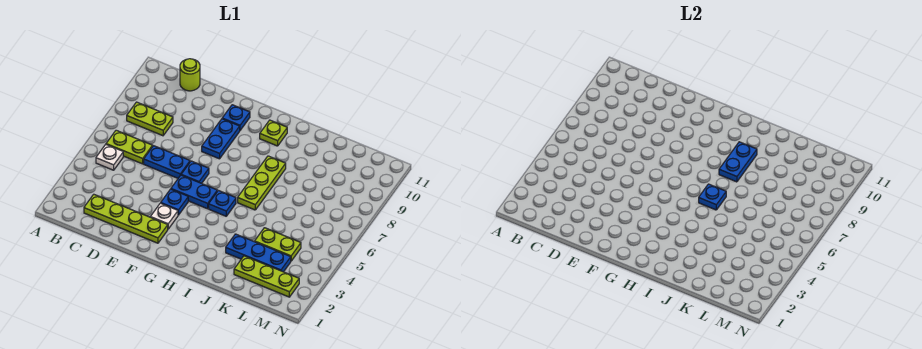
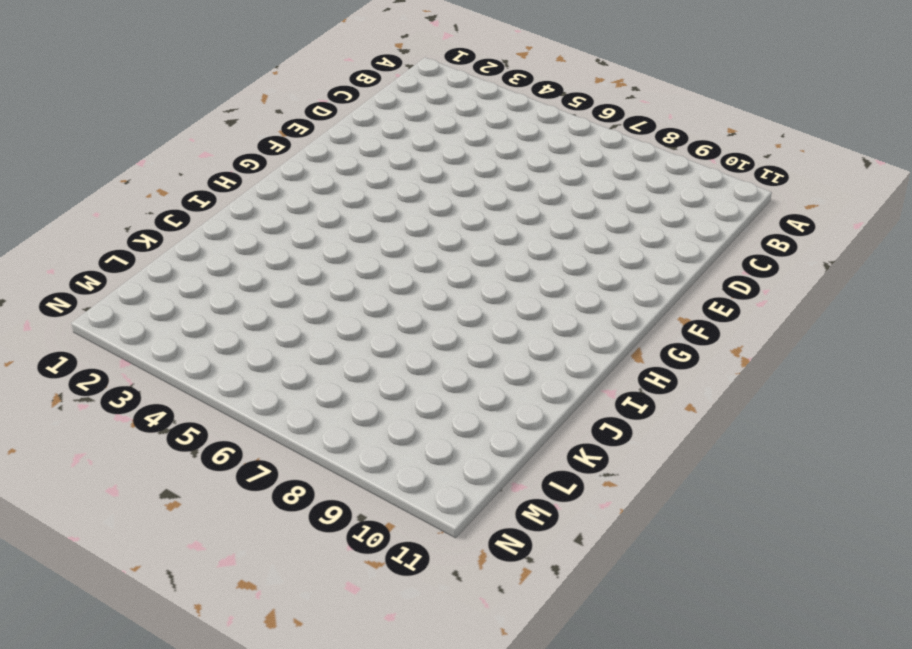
none -> white plate B5 level 1
none -> lime plate B6:C6 level 1
none -> lime plate B8:C8 level 1

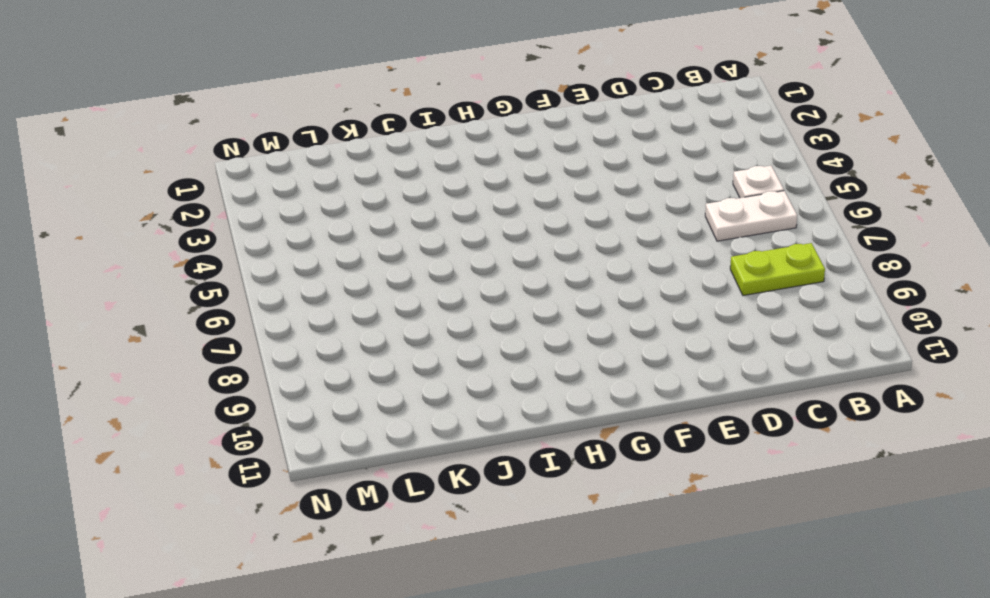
white plate B6:C6 level 1 -> lime plate B6:C6 level 1
none -> lime plate C2:F2 level 1
none -> lime round brick C11 level 1
none -> blue plate D6:E6 level 1

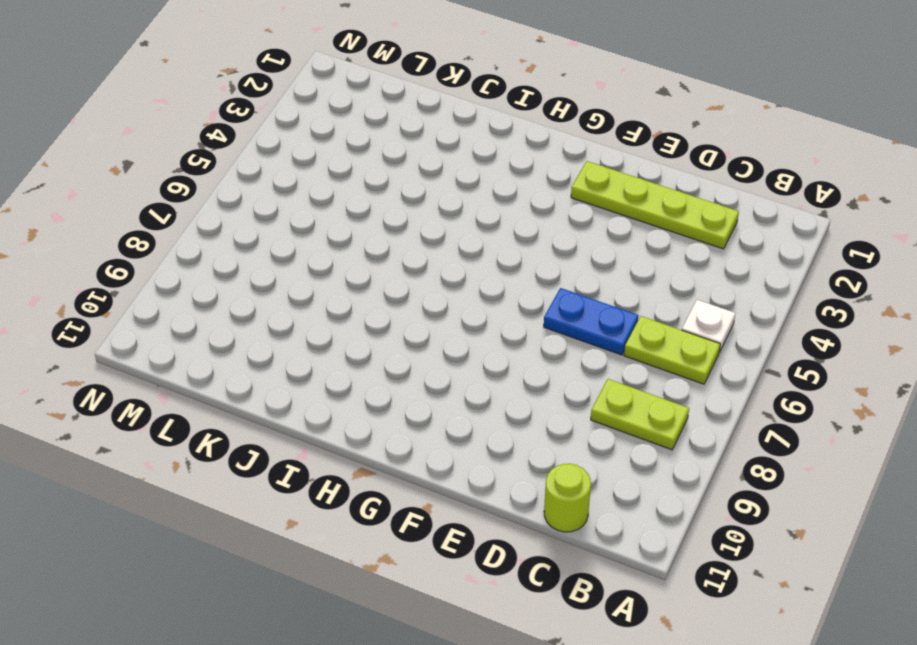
none -> white plate F3 level 1
none -> blue plate F4 level 1
none -> blue plate F5:G5 level 1

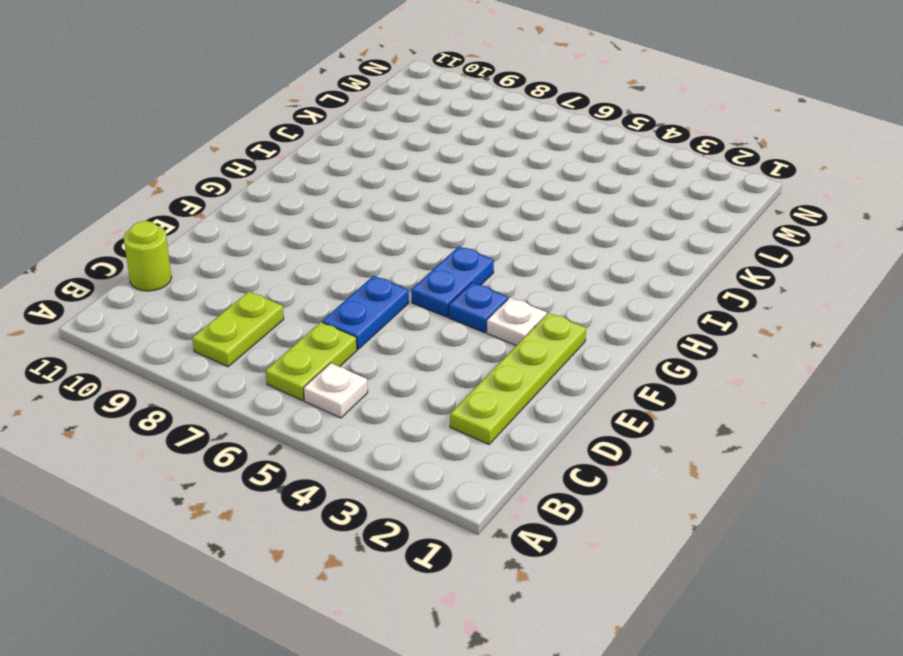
none -> blue plate F6 level 1
none -> blue plate F8:F9 level 1
none -> blue plate F10 level 1

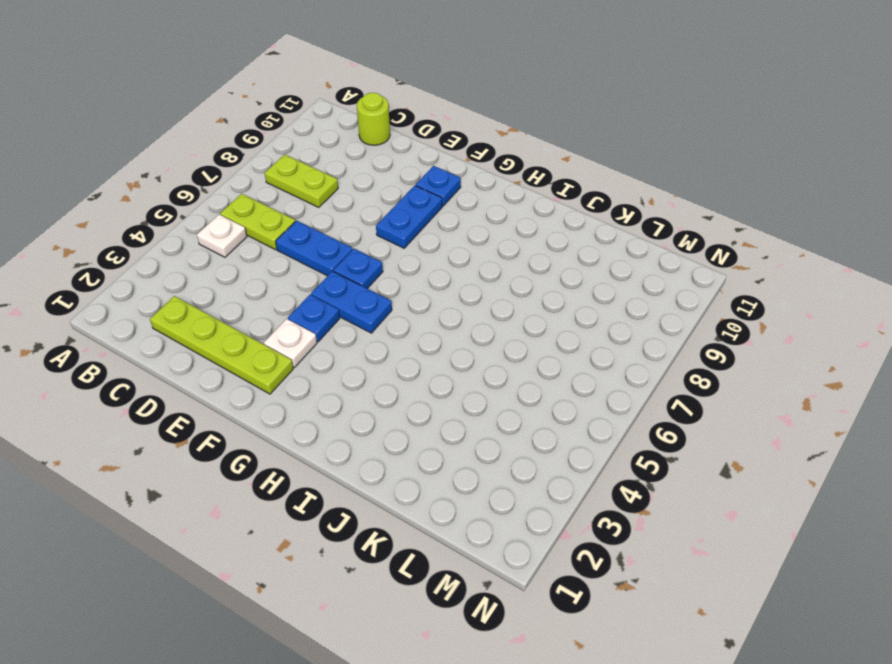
none -> blue plate H5 level 1
none -> lime plate H10 level 1
none -> lime plate I6:I8 level 1

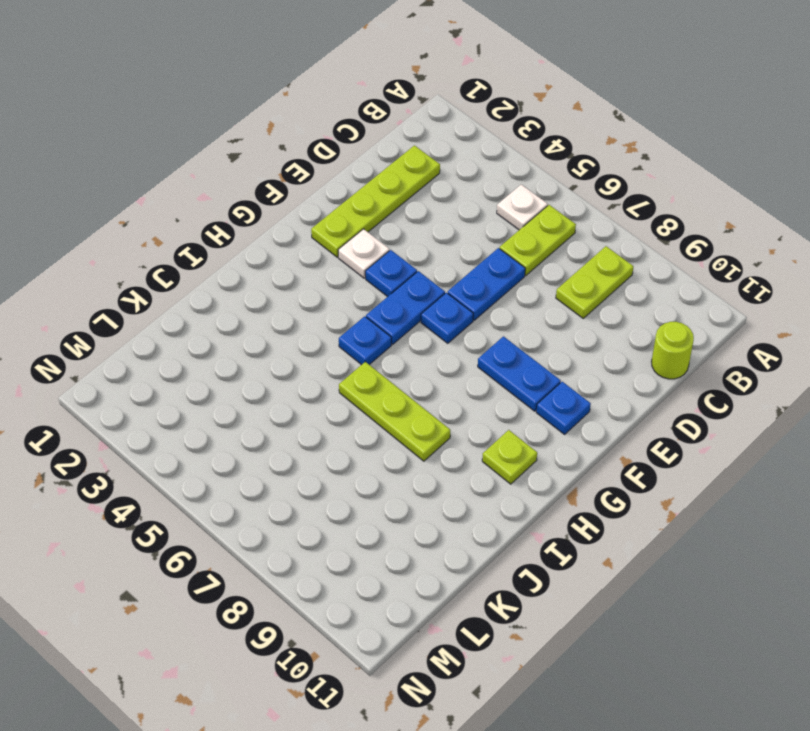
none -> blue plate J3:L3 level 1
none -> lime plate K2:M2 level 1
none -> lime plate K4:L4 level 1

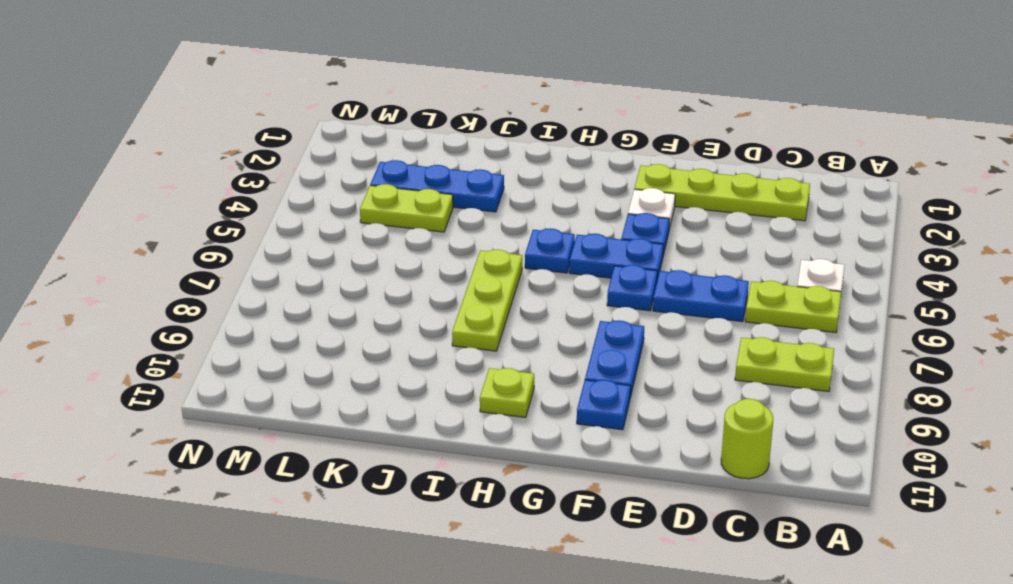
none -> lime plate K2:M2 level 1
none -> blue plate I6 level 2
none -> blue plate I8:I9 level 2

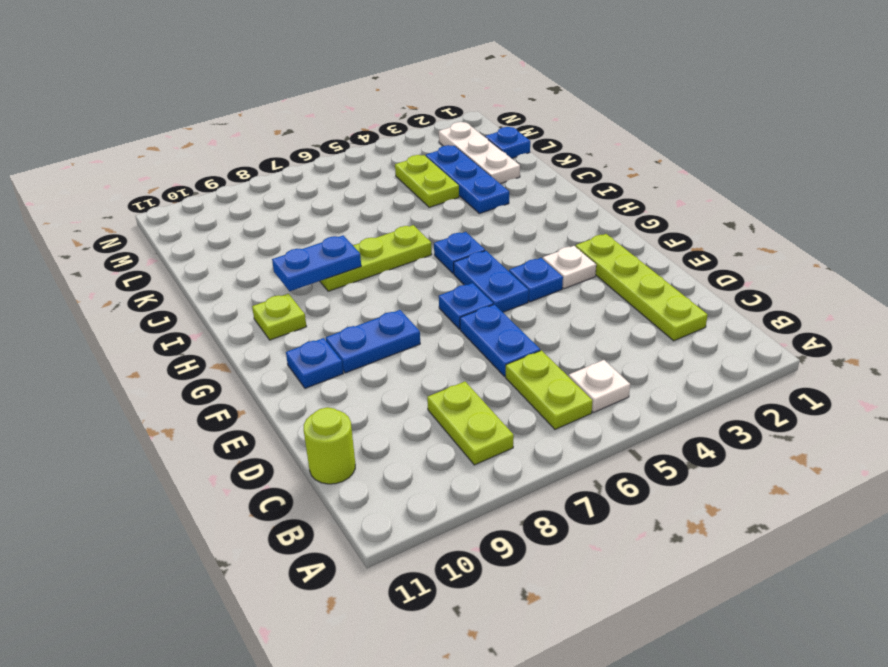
white plate K2:M2 level 1 -> lime plate K2:M2 level 1
blue plate L1 level 1 -> blue plate I6 level 2

